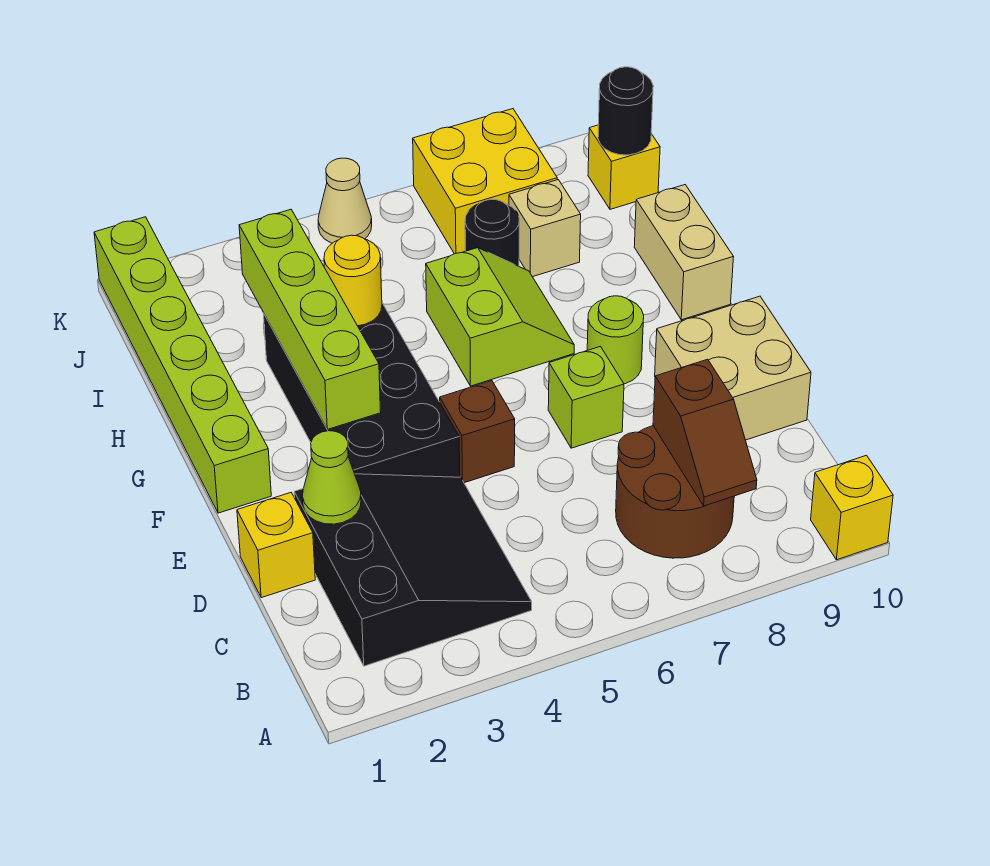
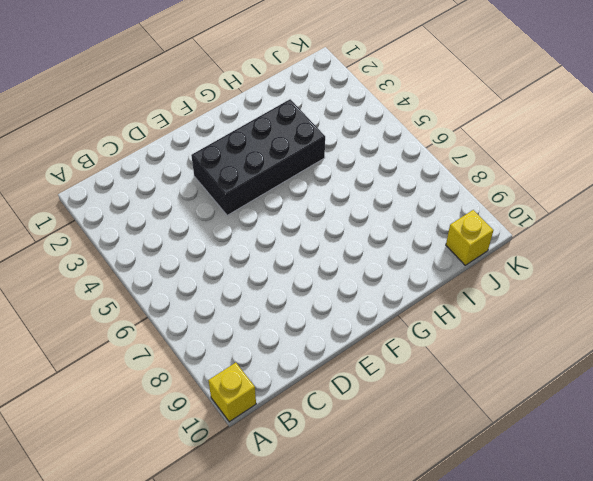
none -> black slope B2:D4 level 1 top 2
none -> brown round brick B7:C8 level 1
none -> yellow brick D1 level 1

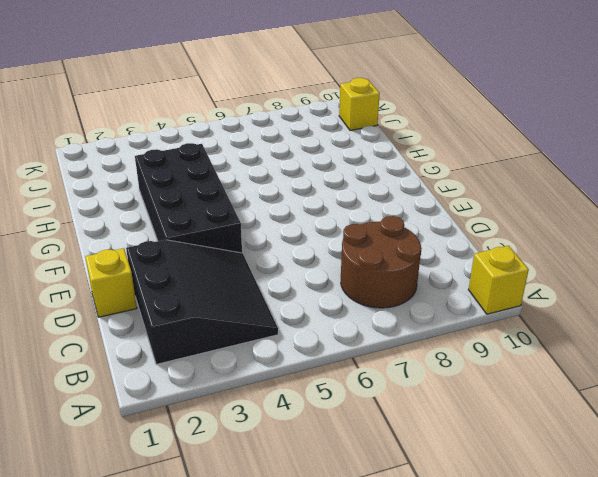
none -> tan brick D9:E10 level 1
none -> brown brick E5 level 1
none -> lime brick E7 level 1

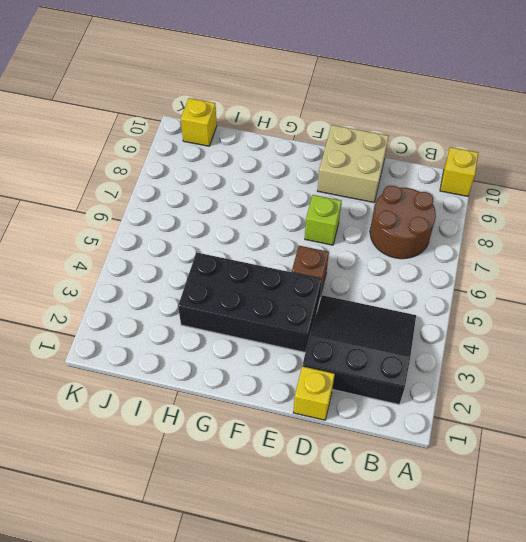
none -> lime brick F1:K1 level 1
none -> lime round brick F8 level 1
none -> lime slope G6:H7 level 1 top 6

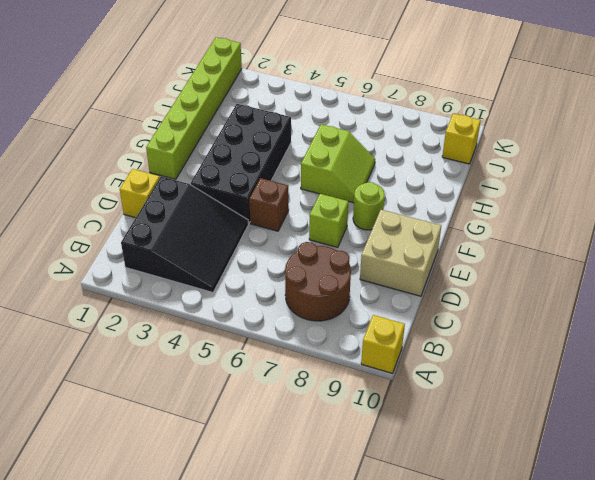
none -> tan brick G10:H10 level 1
none -> black round brick I7 level 1
none -> tan brick I8 level 1

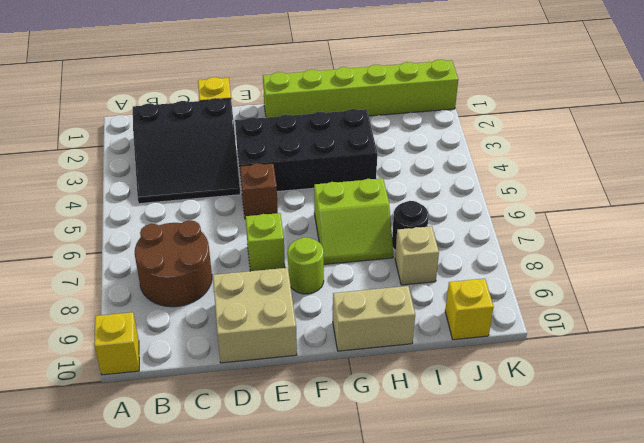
none -> yellow brick J7:K8 level 1
none -> tan cone K5 level 1
none -> brown slope B8:C8 level 2 top C

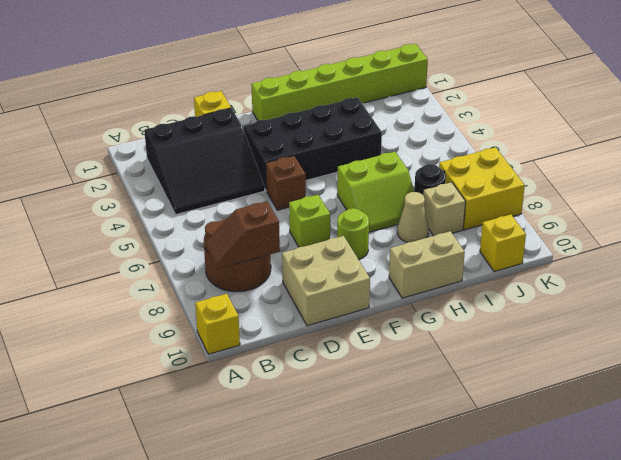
tan cone H8 level 1 -> tan cone K5 level 1
none -> lime cone D2 level 2
none -> lime brick F3:I3 level 2
none -> yellow round brick H4 level 2

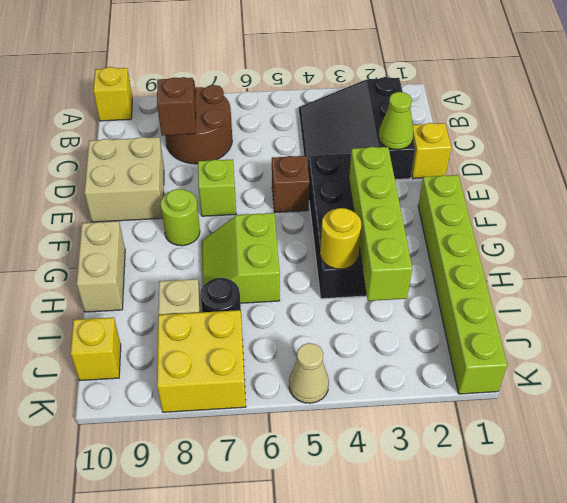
none -> black round brick J10 level 2

